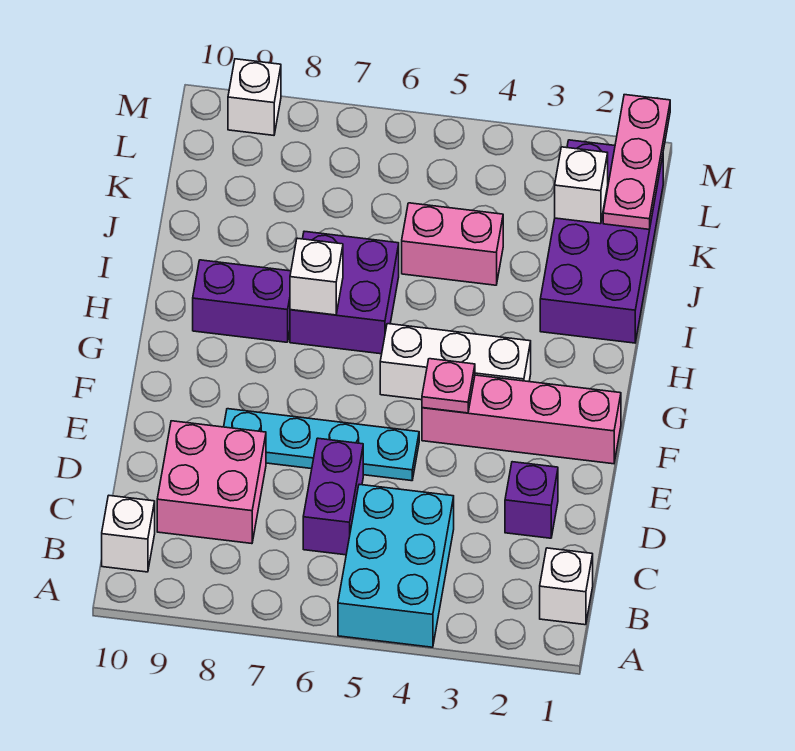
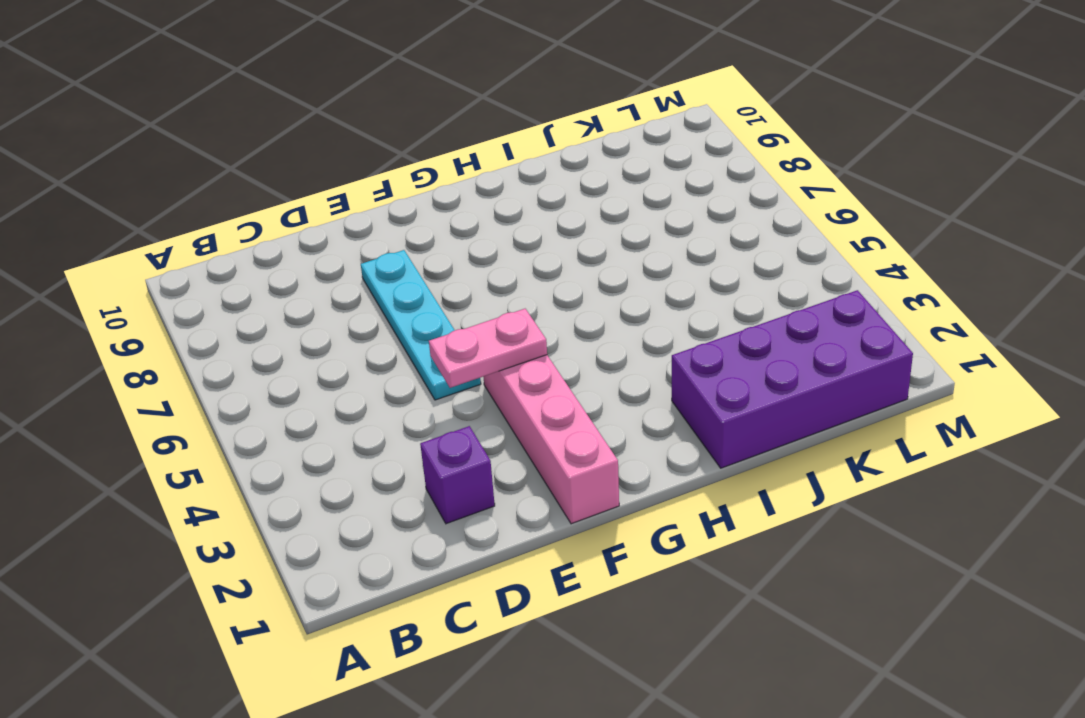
pink plate E4:F4 level 2 -> pink plate F4 level 2
none -> cyan brick A4:C5 level 1
none -> white brick B1 level 1
none -> white brick B10 level 1

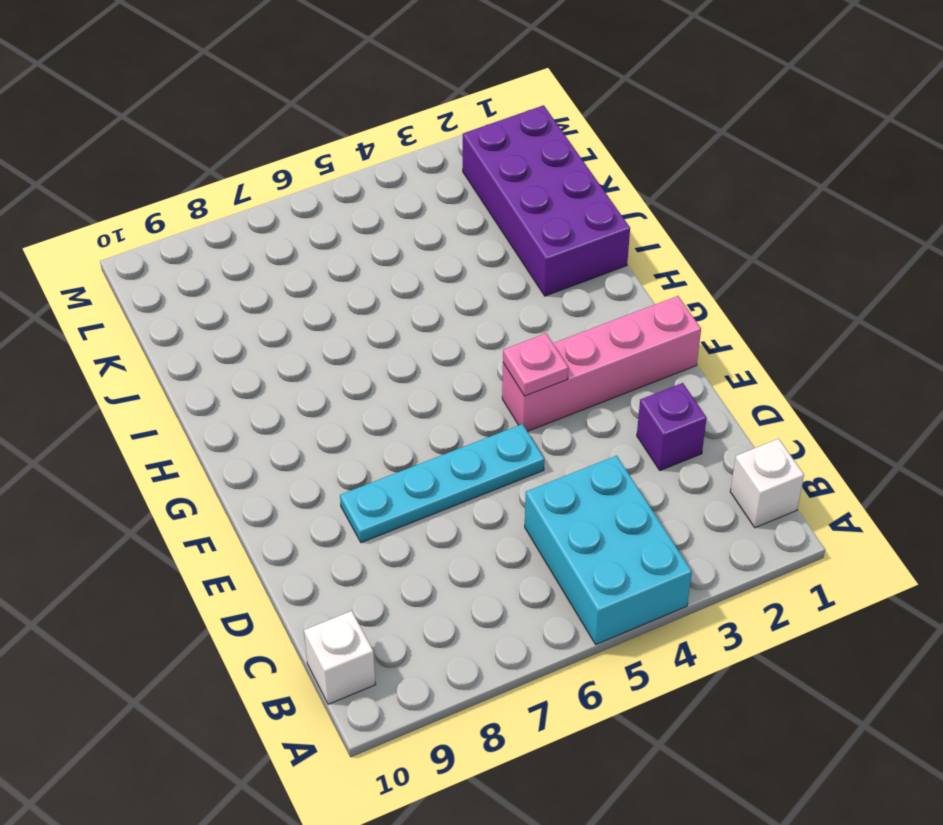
none -> purple brick C6:D6 level 1
none -> pink brick C8:D9 level 1
none -> white brick G3:G5 level 1

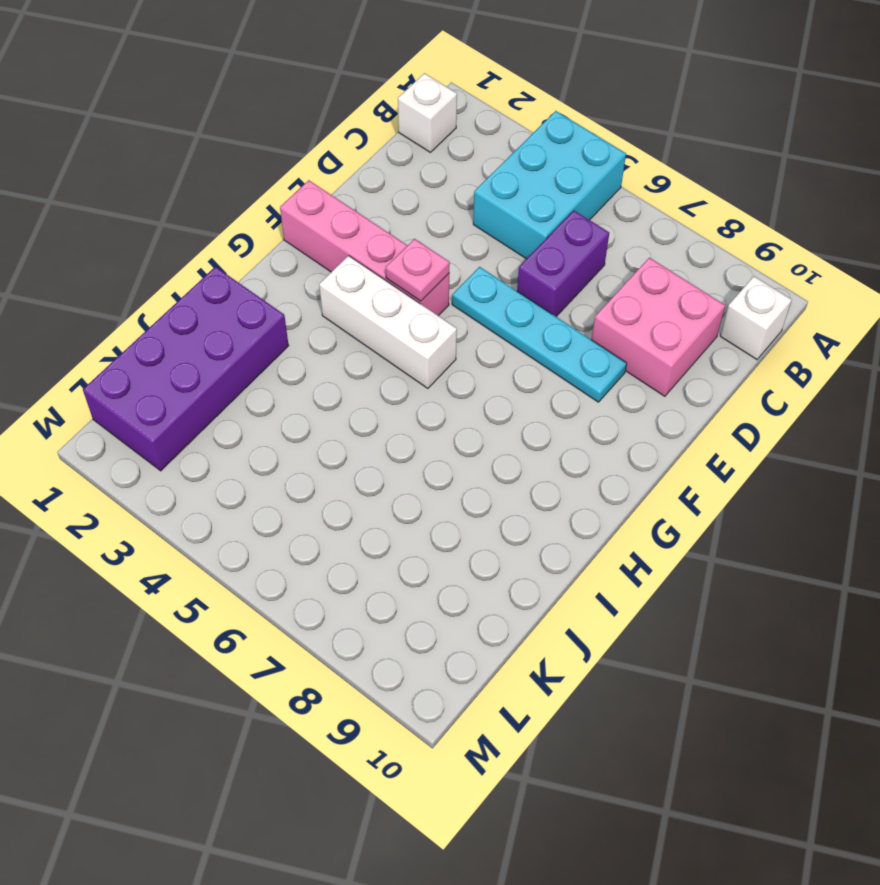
none -> purple brick D2 level 1
none -> purple brick H6:I7 level 1
none -> purple brick H8:H9 level 1

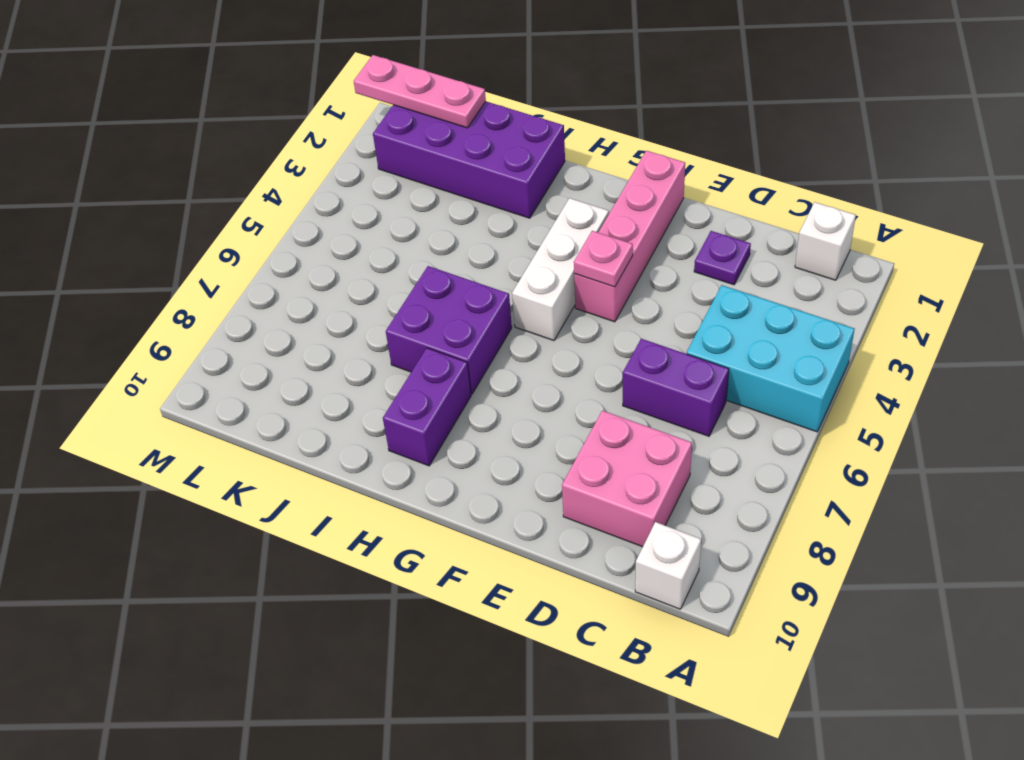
purple plate D2 level 1 -> purple brick D2 level 1
none -> cyan plate E5:E8 level 1
none -> pink brick J4:J5 level 1
none -> white brick M9 level 1

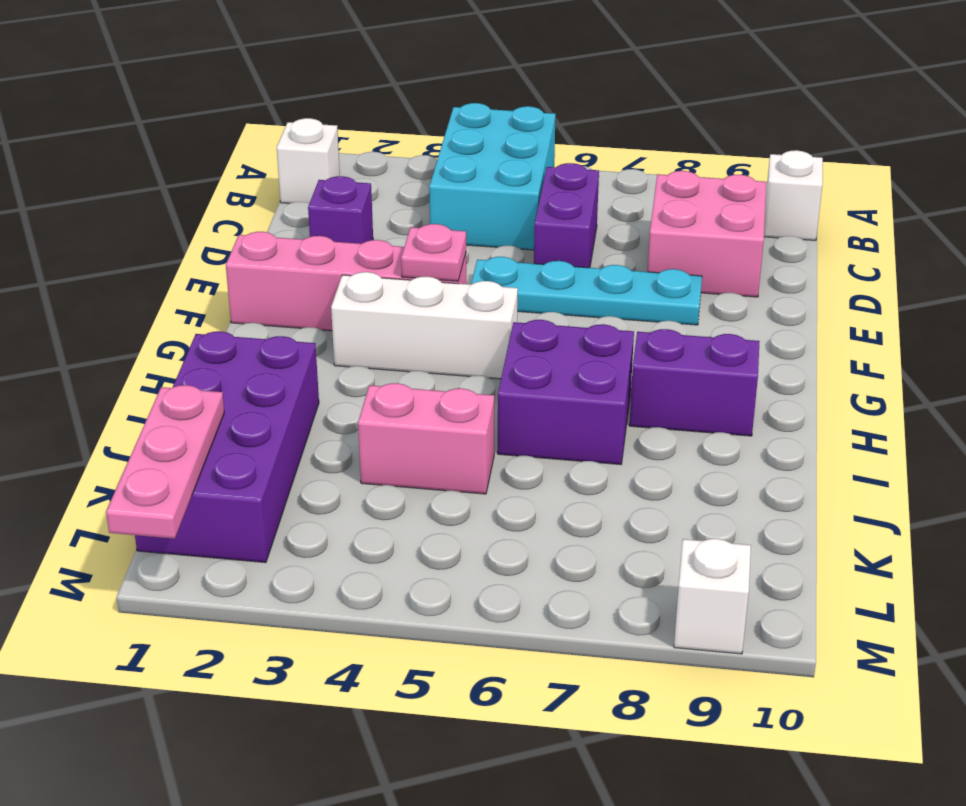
none -> white brick H7 level 2
none -> white brick K2 level 2

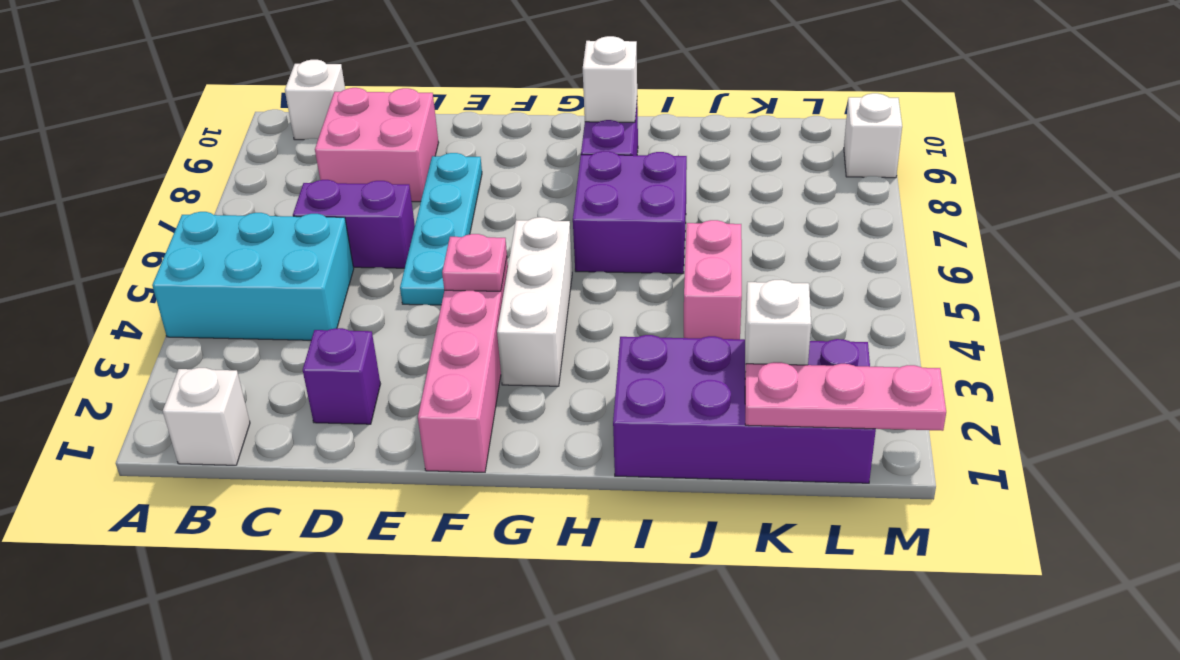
white brick H9 level 2 -> white brick H7 level 2

